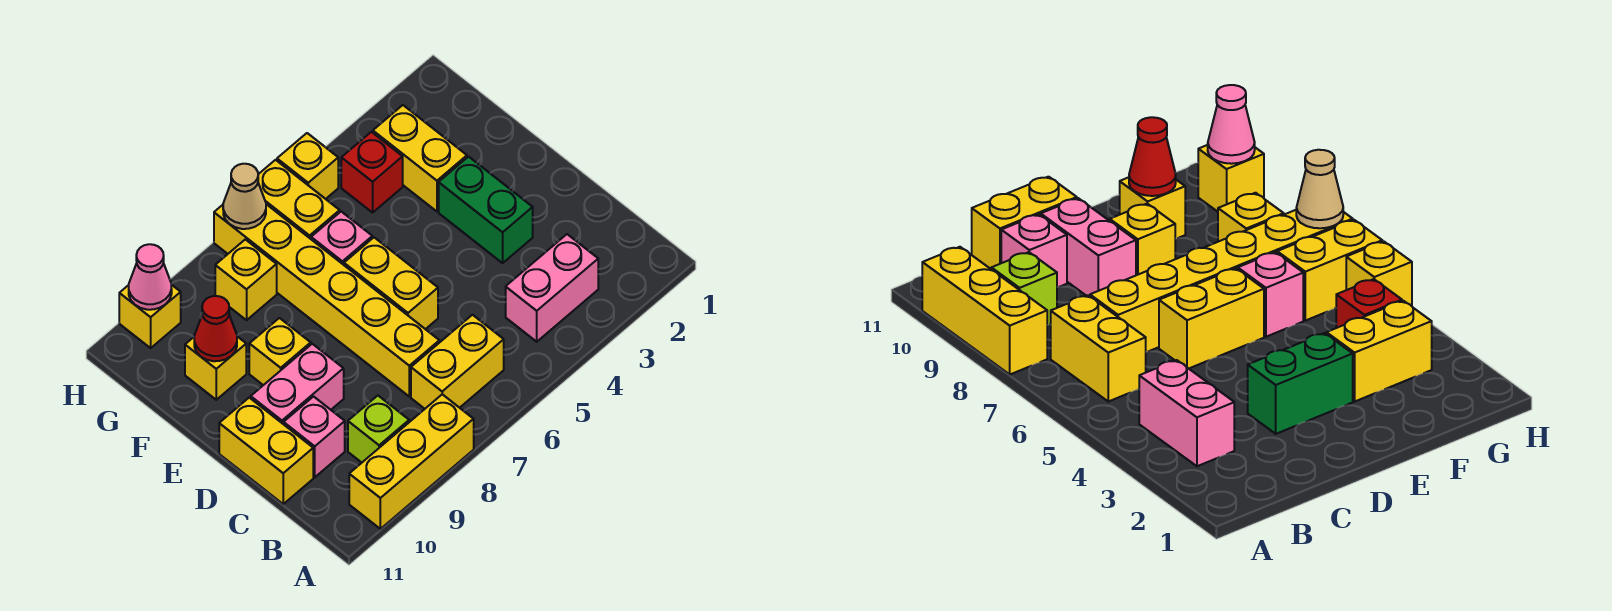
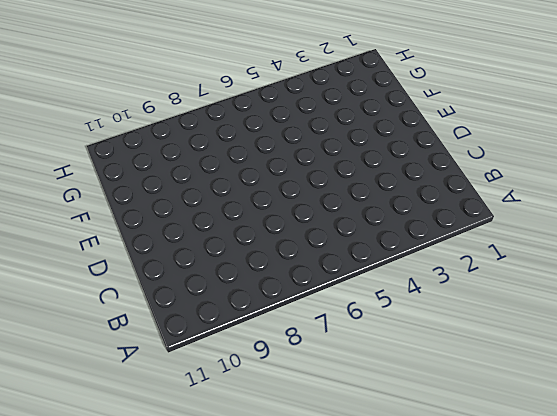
none -> yellow brick A8:A10 level 1
none -> pink brick B3:B4 level 1
none -> yellow brick B6:B7 level 1

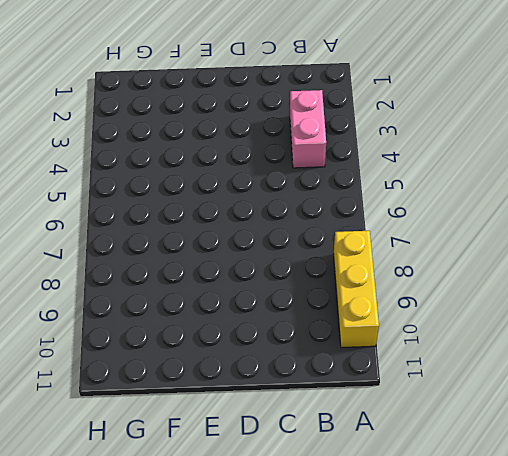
none -> yellow brick B6:B7 level 1
none -> lime brick B9 level 1
none -> yellow brick C7:H7 level 1

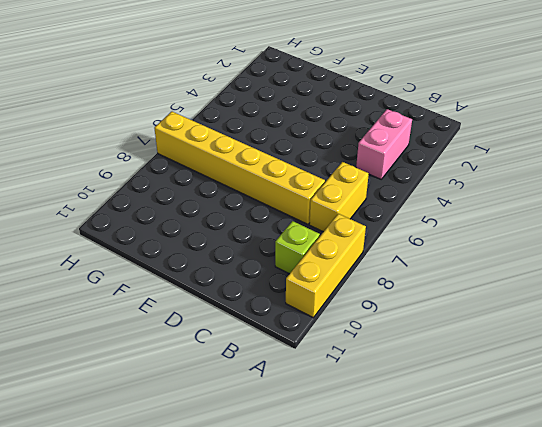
none -> pink brick C10 level 1
none -> yellow brick C11:D11 level 1
none -> green brick D3:E3 level 1

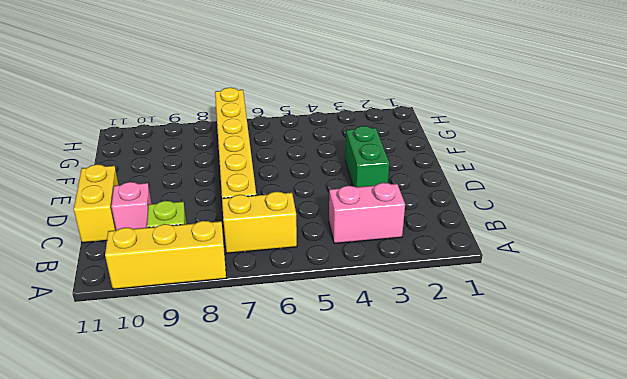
none -> yellow brick D6:E6 level 1
none -> pink brick D9:D10 level 1
none -> yellow brick E9 level 1

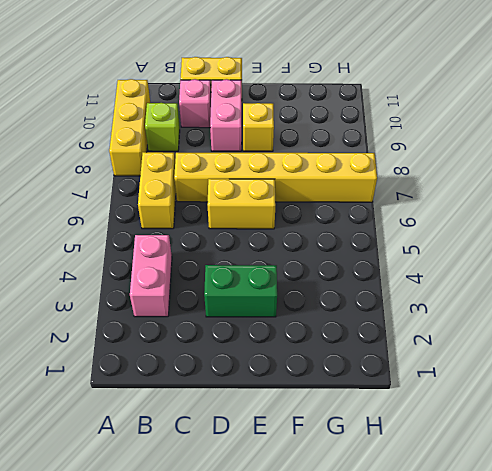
none -> yellow brick F3:G3 level 1
none -> pink brick F6 level 1
none -> yellow brick F10 level 1

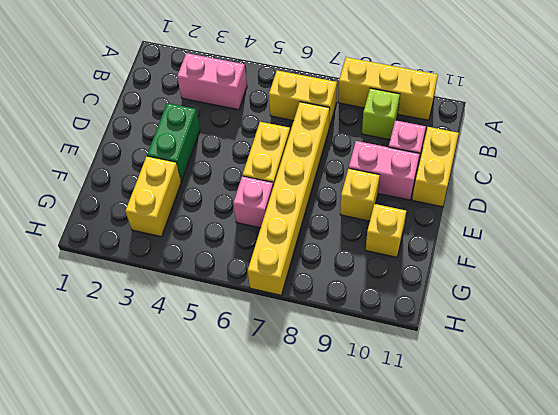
none -> red brick G4 level 1
none -> yellow brick G6:H6 level 1
none -> yellow brick G8 level 1

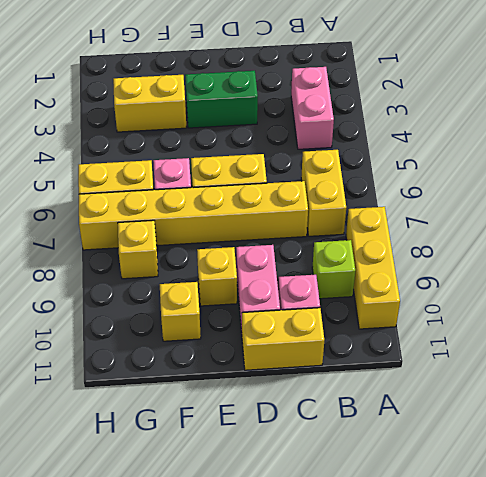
none -> red brick G4 level 1
none -> yellow brick H5 level 1
none -> yellow brick H10 level 1

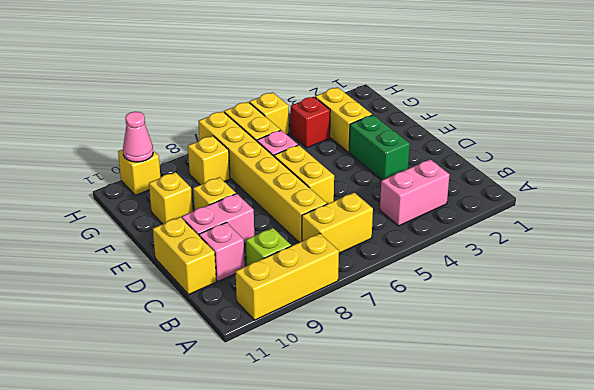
none -> red cone F10 level 2
none -> tan cone H7 level 2

